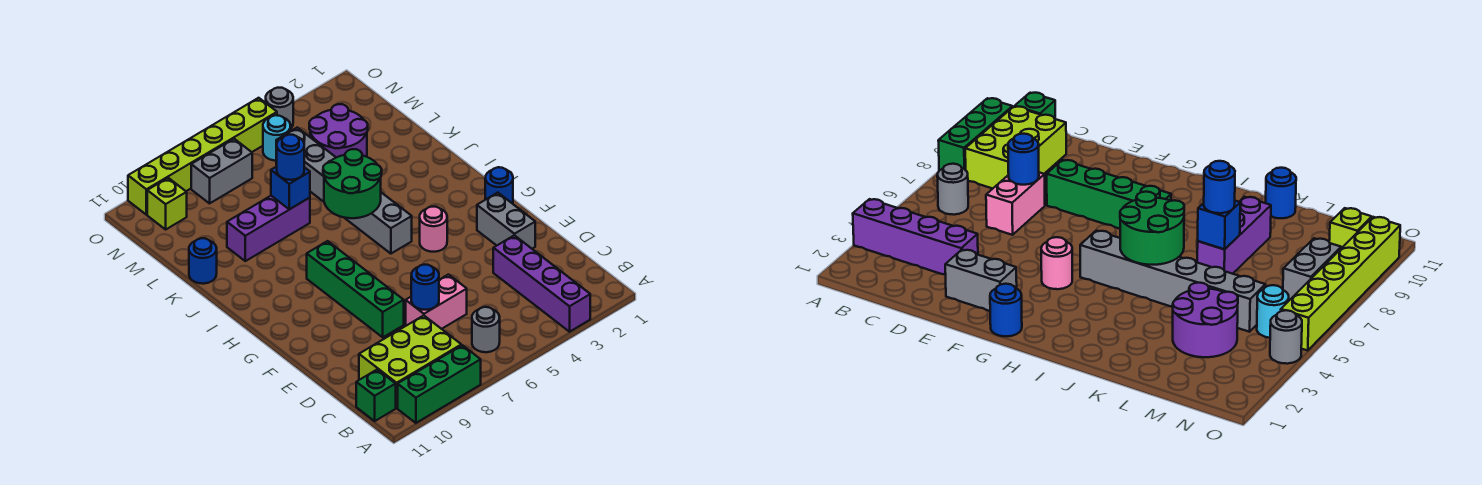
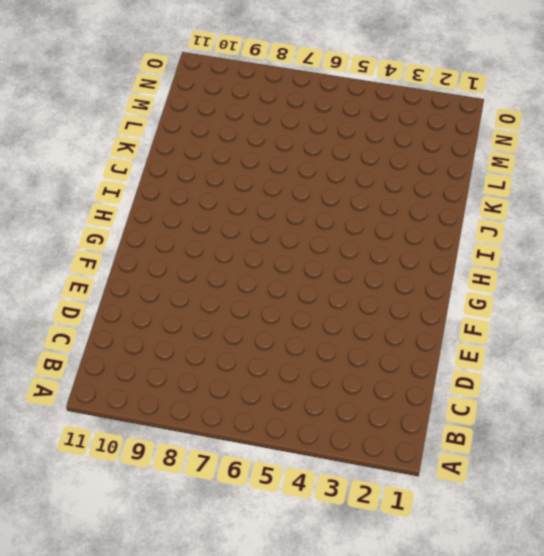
none -> purple brick A3:D3 level 1
none -> green brick A8:A10 level 1
none -> grey round brick B6 level 1

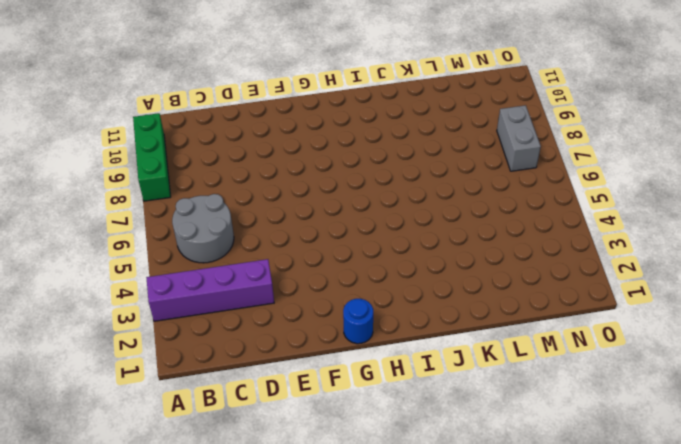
grey round brick B5:C6 level 1 -> grey round brick B6 level 1
none -> lime brick B8:C10 level 1
none -> green brick B11 level 1
none -> pink brick D6:D7 level 1

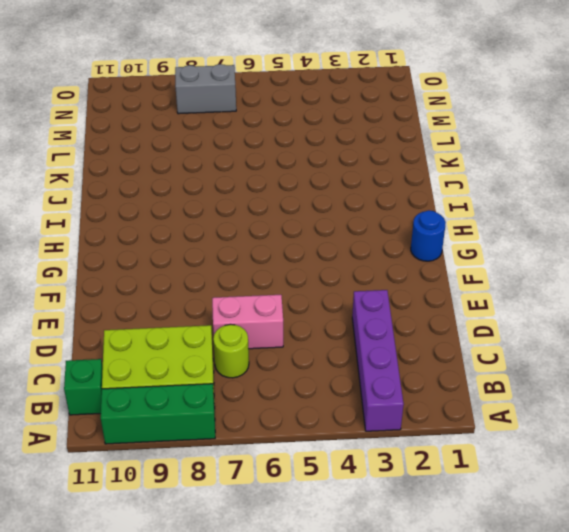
lime round brick C7 level 1 -> none
none -> grey round brick B6 level 1
none -> grey brick E2:F2 level 1
none -> green brick E8:H8 level 1

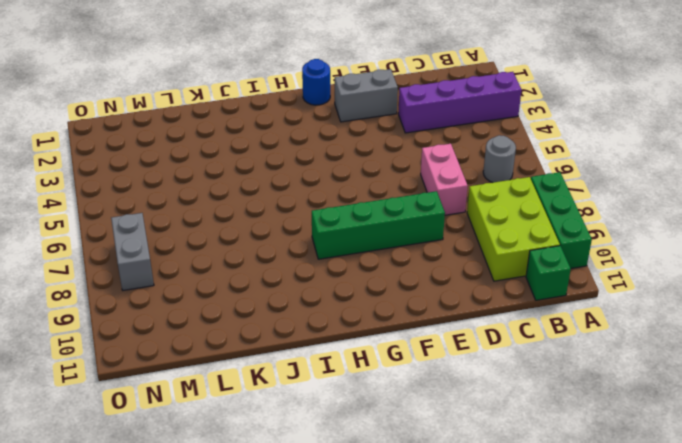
none -> pink round brick G4 level 1
none -> grey brick H5:M5 level 1
none -> purple brick K7:K9 level 1

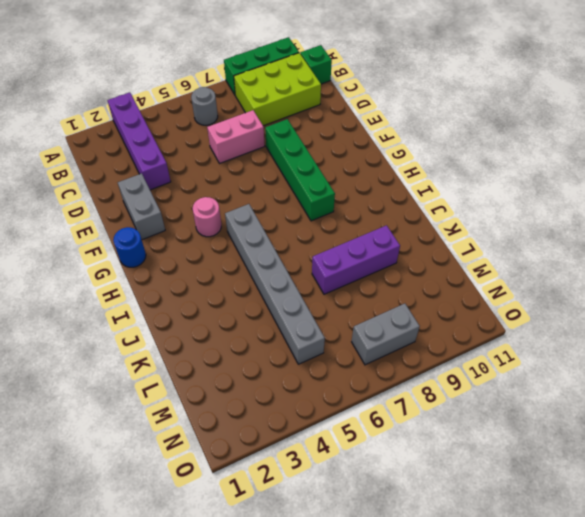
none -> blue round brick K11 level 1
none -> purple round brick L3:M4 level 1
none -> cyan round brick N5 level 1

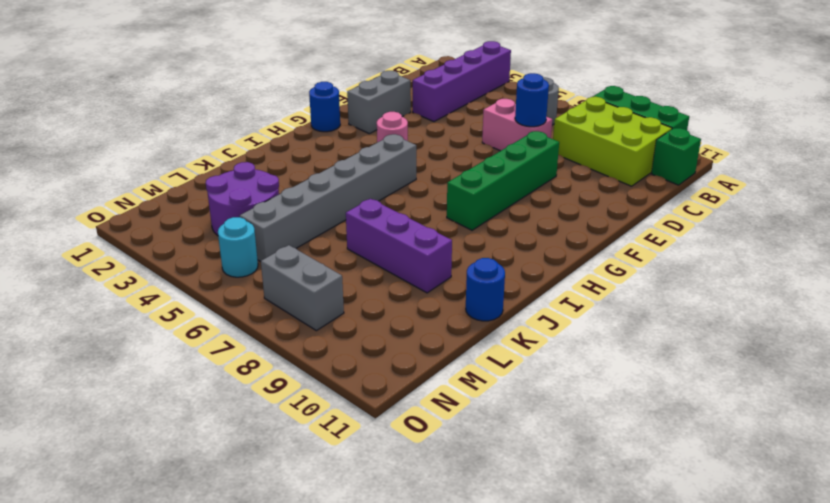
none -> lime brick N10 level 1
none -> grey round brick O4 level 1
none -> lime brick O5:O10 level 1

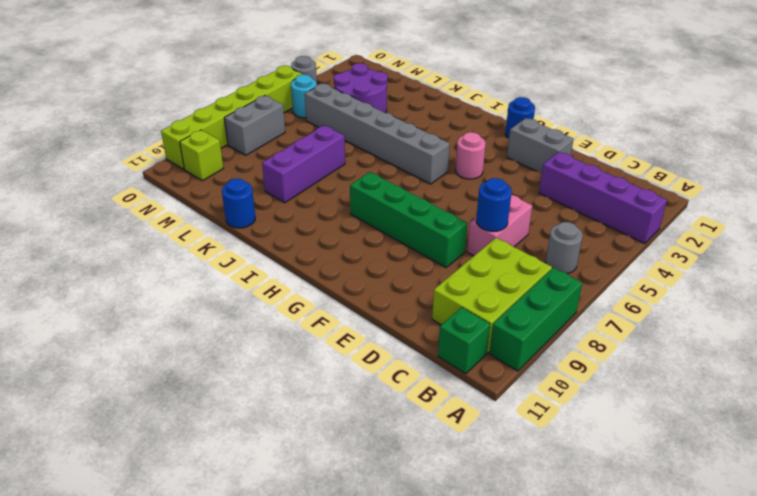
none -> green round brick I5:J6 level 2
none -> blue brick K7 level 2
none -> blue round brick K7 level 3

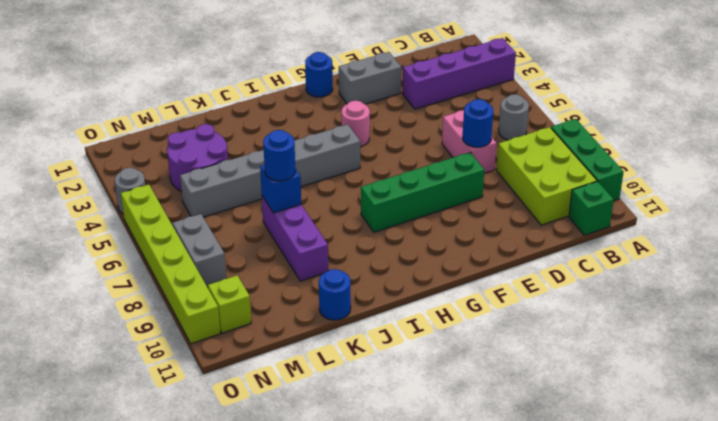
none -> cyan round brick N5 level 1
none -> green round brick I5:J6 level 2

